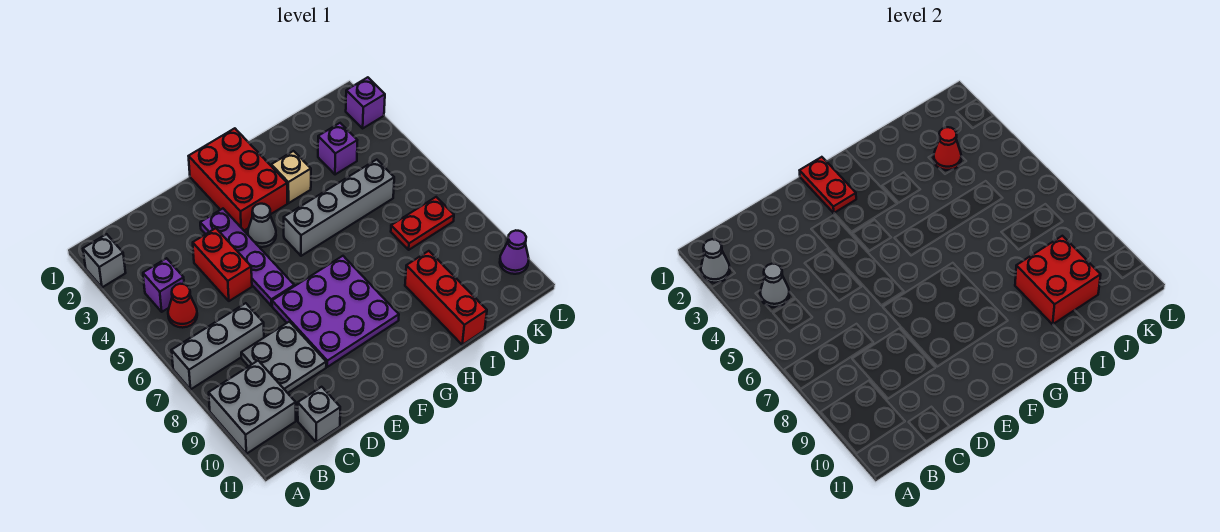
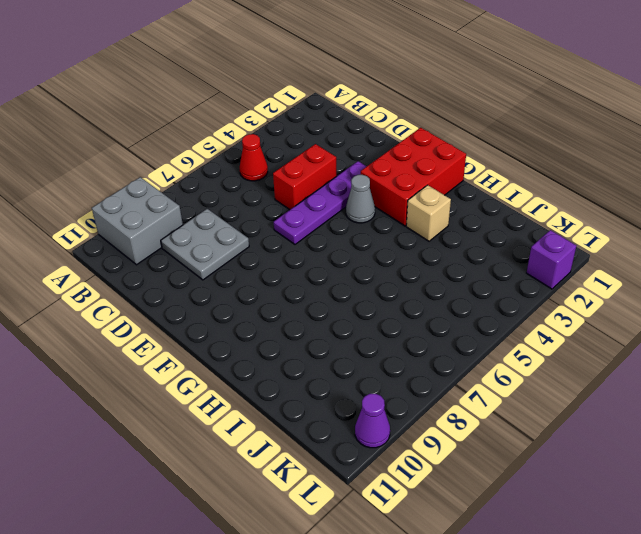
none -> grey brick A2 level 1
none -> grey brick A7:C7 level 1
none -> purple brick B4 level 1

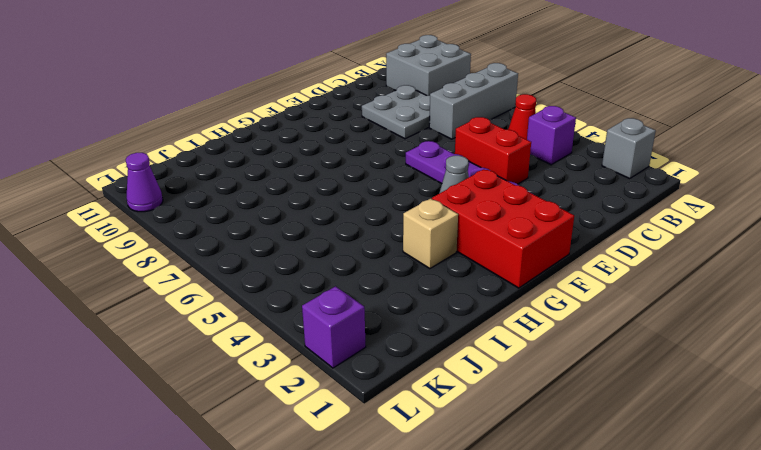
none -> grey brick C11 level 1
none -> purple plate E7:G9 level 1
none -> grey brick G5:J5 level 1

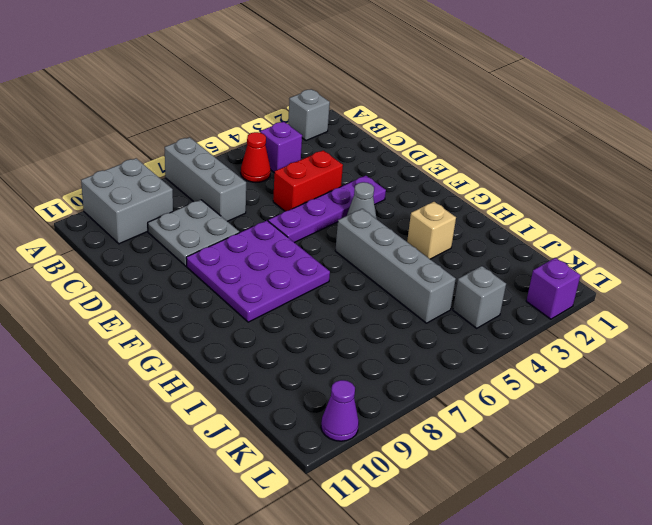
grey brick K4 level 1 -> grey brick C11 level 1
none -> red brick F1:G3 level 1
none -> red brick I9:I11 level 1
none -> purple brick J3 level 1

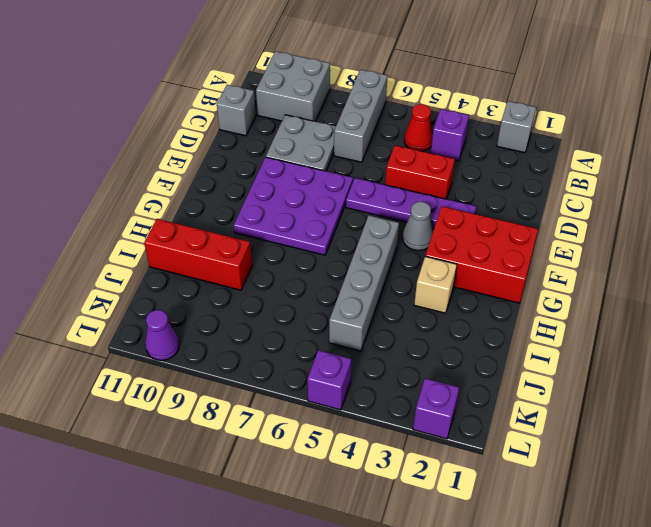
purple brick L5 level 1 -> purple brick J3 level 1
none -> red plate J7:K7 level 1
none -> grey cone A2 level 2
none -> grey cone B4 level 2

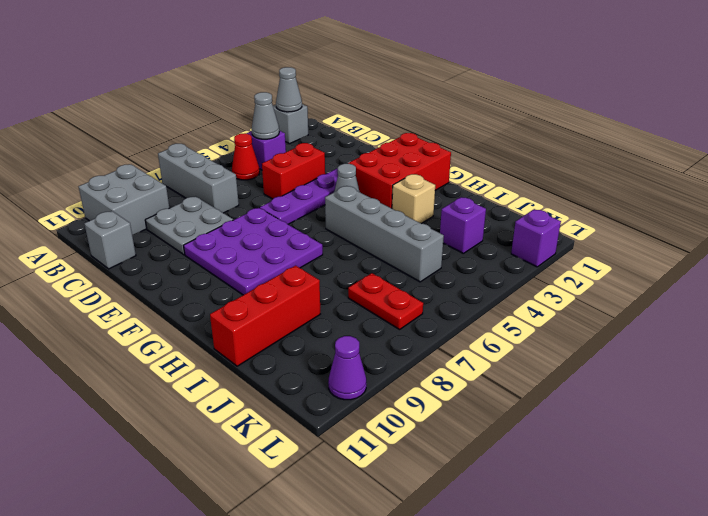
none -> red plate F1:F2 level 2
none -> red brick I9:J10 level 2
none -> red cone J3 level 2

